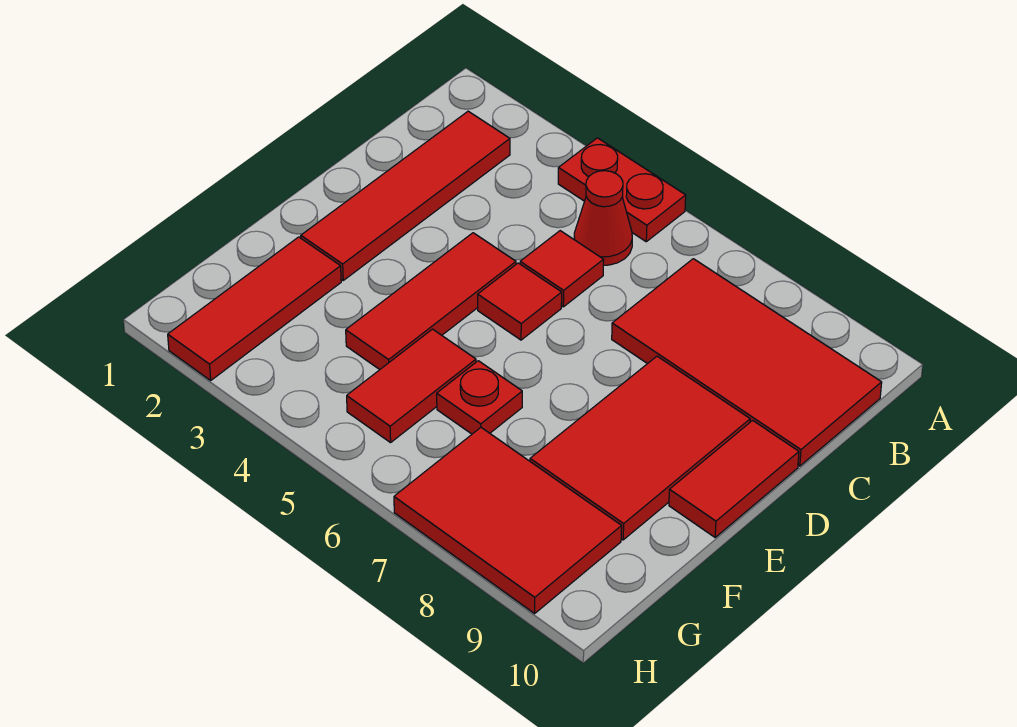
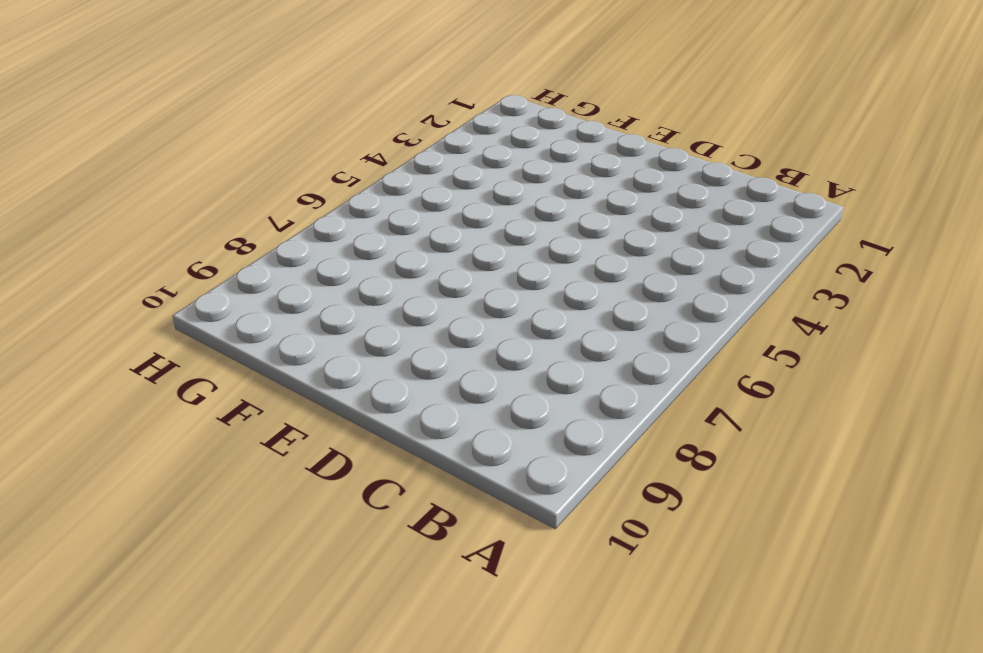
none -> red plate A4:A5 level 1
none -> red tile B2:E2 level 1
none -> red cone B5 level 1

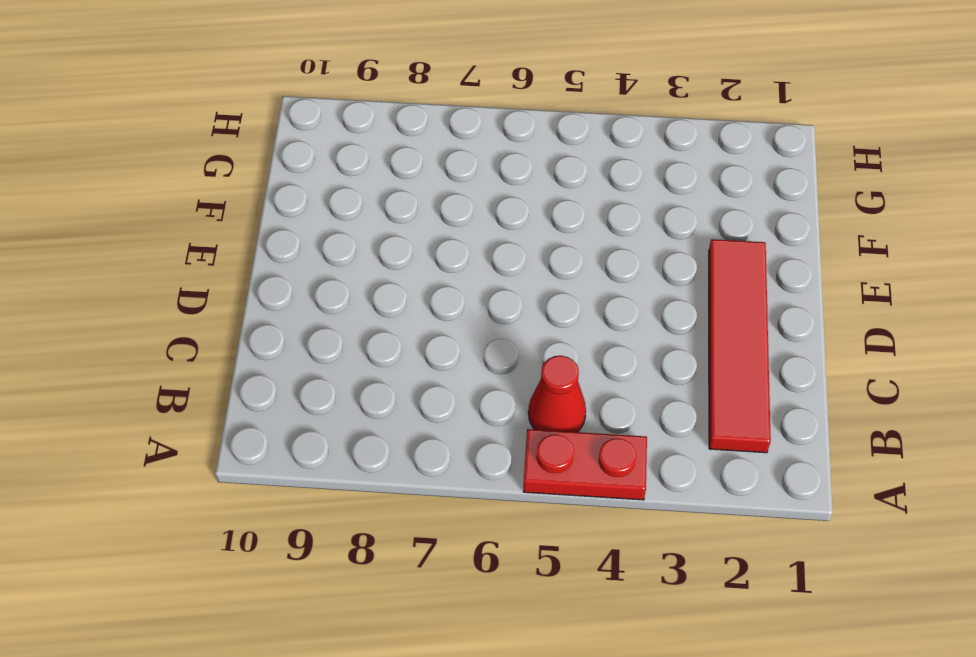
none -> red tile B7:C10 level 1
none -> red tile C5 level 1
none -> red tile D4:F4 level 1

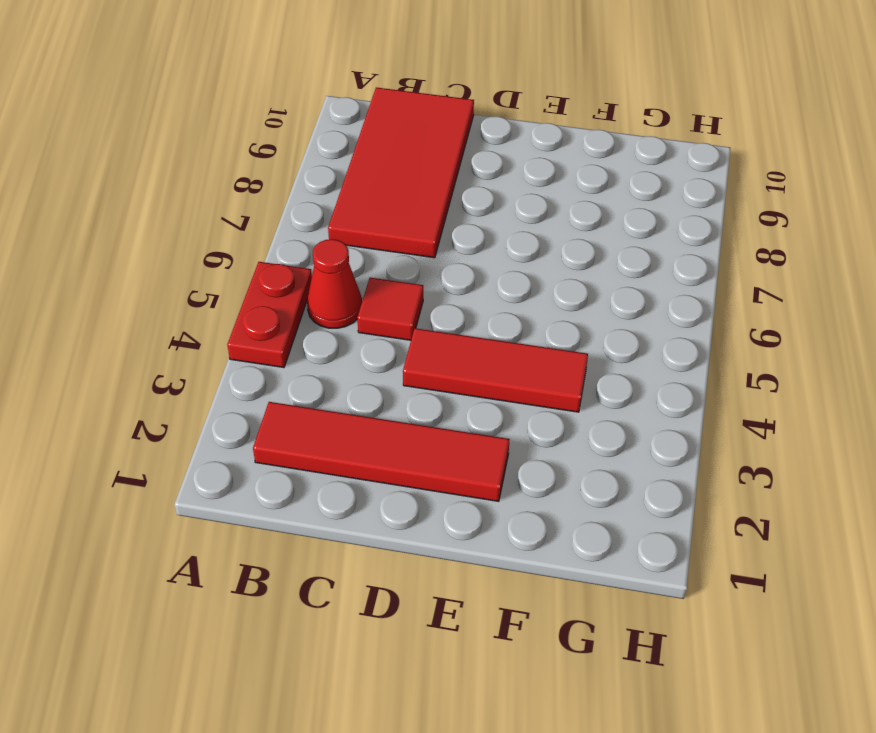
none -> red tile D5 level 1
none -> red tile D8:F9 level 1
none -> red tile D10:E10 level 1

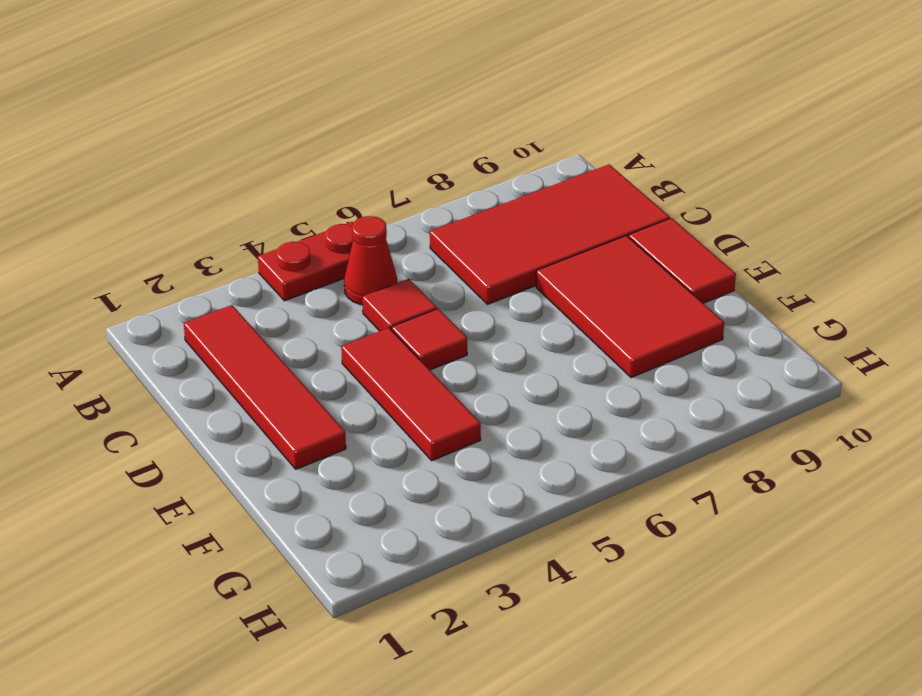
none -> red tile F2:H2 level 1
none -> red tile F5:G5 level 1
none -> red plate F6 level 1

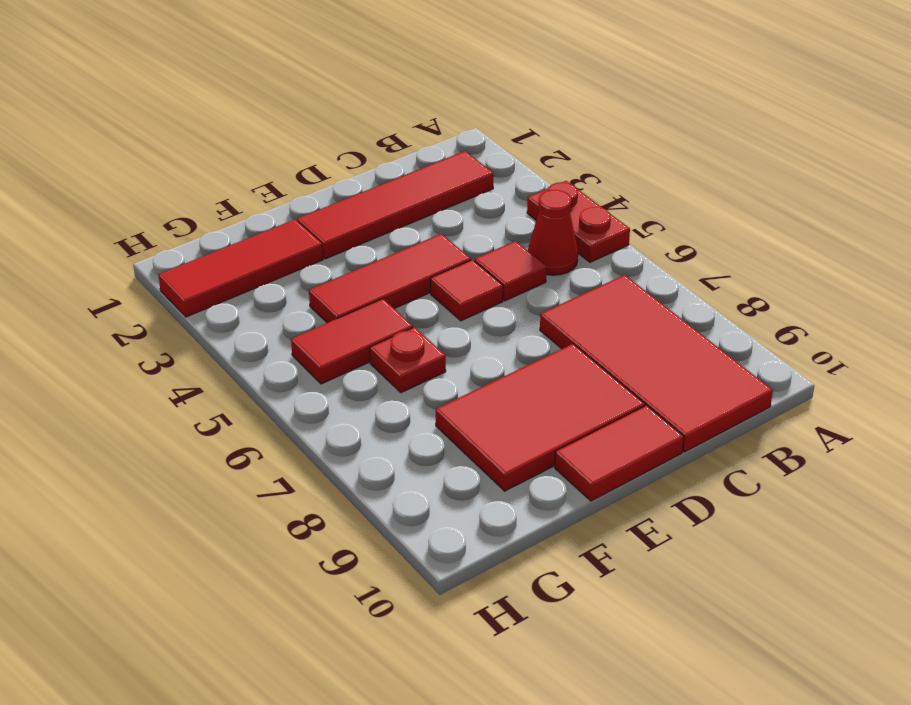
none -> red tile G7:H9 level 1

